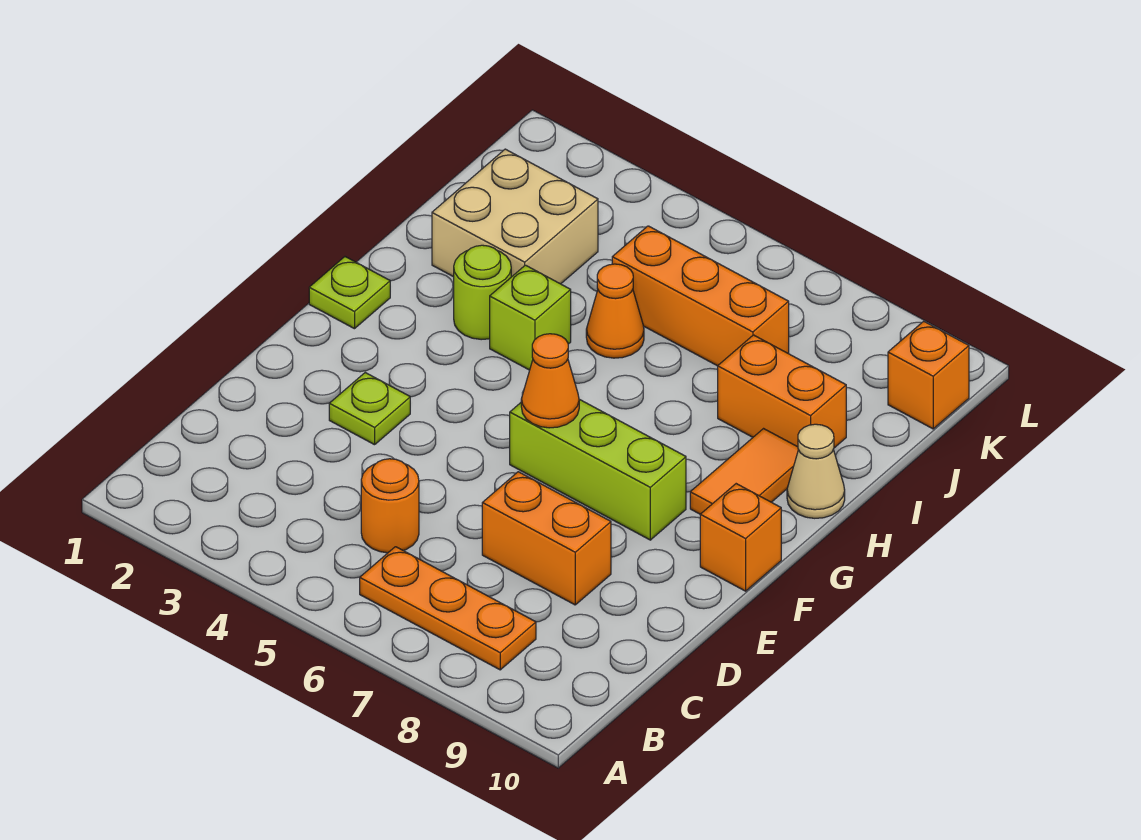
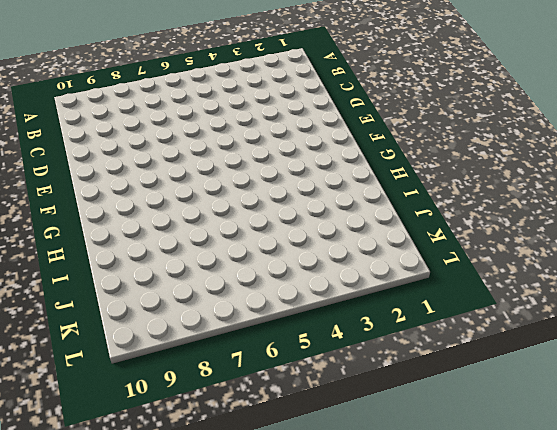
none -> orange plate B6:B8 level 1
none -> orange round brick C5 level 1
none -> orange brick D7:D8 level 1

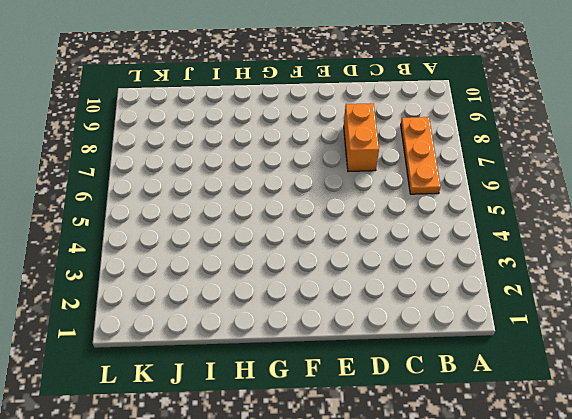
none -> orange round brick C5 level 1
none -> lime plate E3 level 1
none -> lime brick F6:F8 level 1

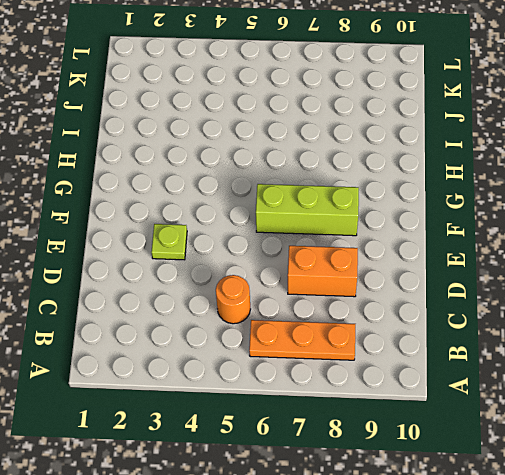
none -> orange brick F10 level 1
none -> lime plate G1 level 1
none -> orange tile G9:H9 level 1

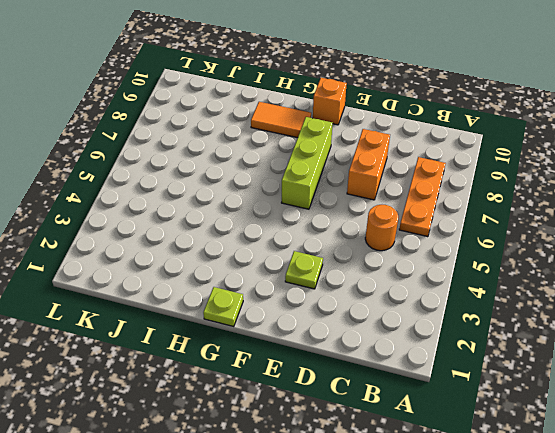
none -> lime round brick H3 level 1
none -> lime brick H4 level 1
none -> tan cone H10 level 1

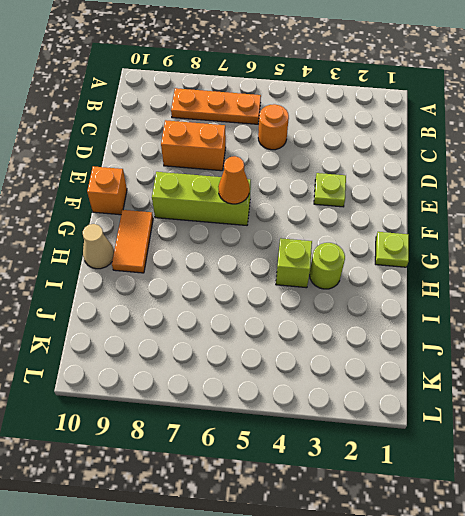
none -> tan brick I2:J3 level 1
none -> orange cone I5 level 1
none -> orange brick I8:I9 level 1

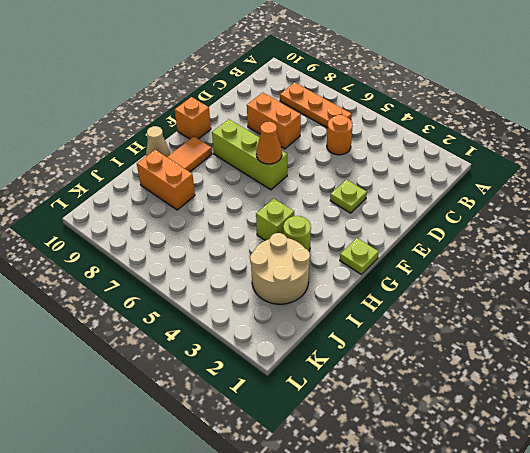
tan round brick I2:J3 level 1 -> tan brick I2:J3 level 1
none -> orange cone I5 level 1
none -> orange brick J5:J7 level 1
none -> orange brick K10 level 1

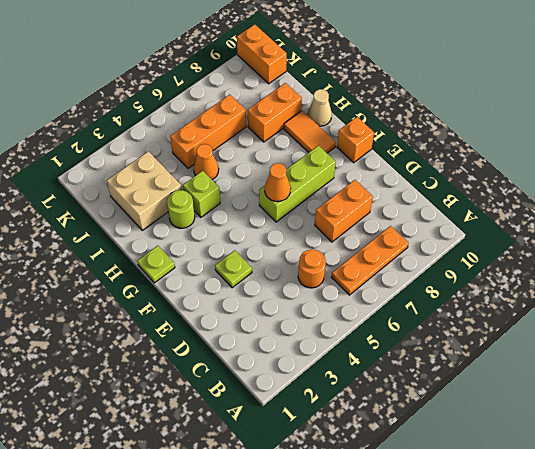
orange brick K10:L10 level 1 -> orange brick K10 level 1

